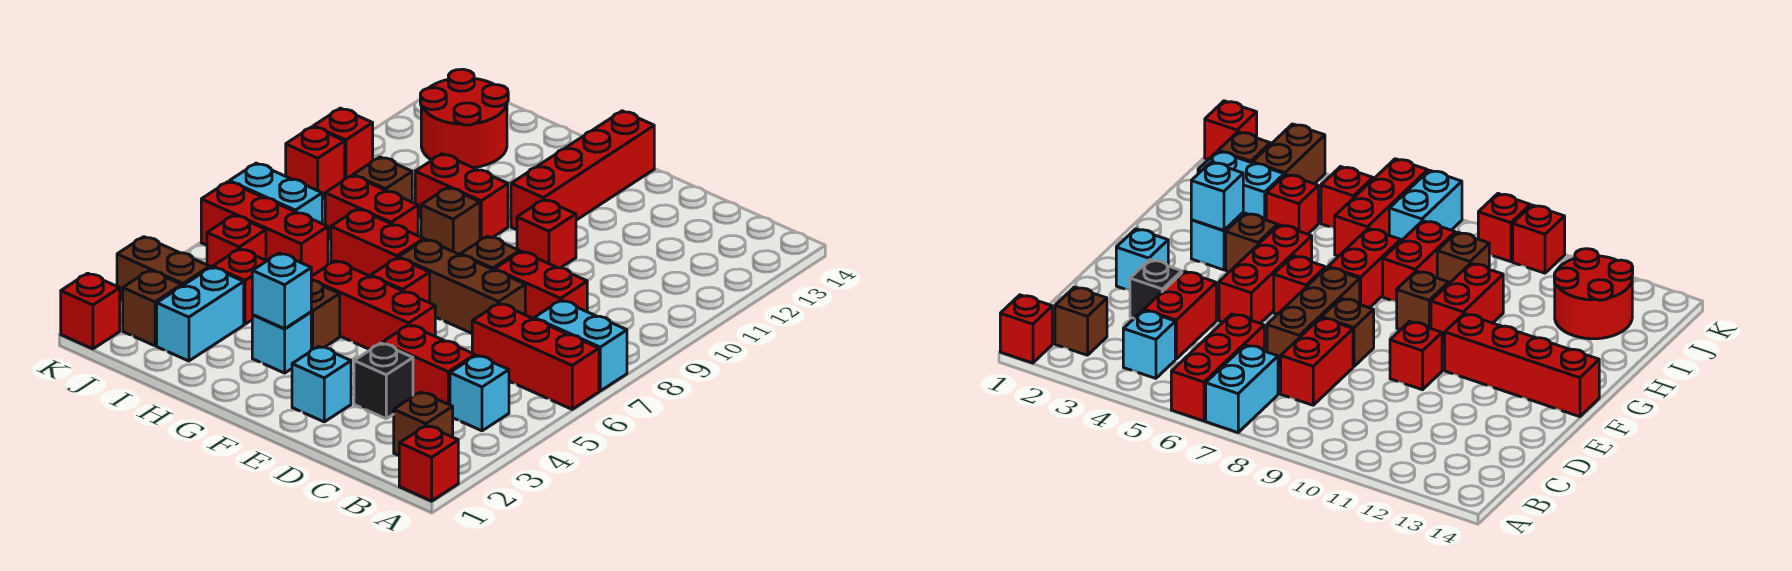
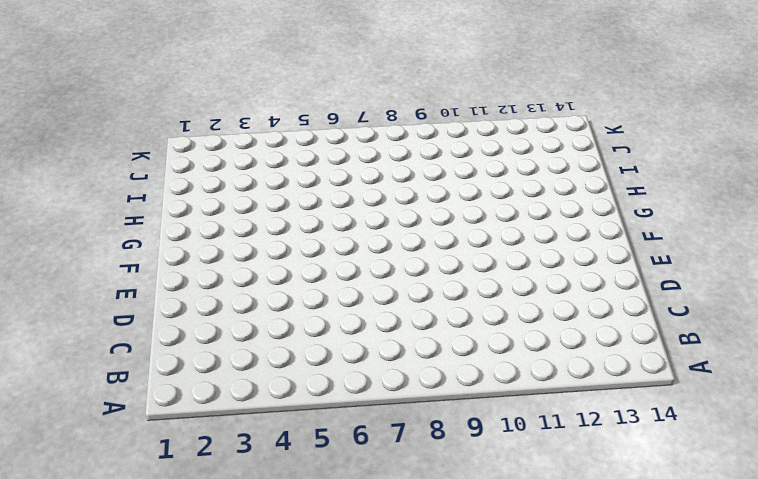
none -> red brick A1 level 1
none -> red brick A6:C6 level 1
none -> cyan brick A7:B7 level 1
none -> brown brick B2 level 1

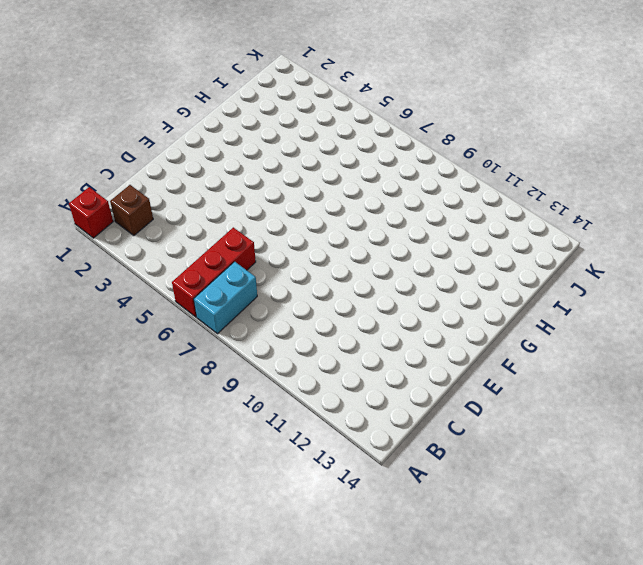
none -> cyan brick B4 level 1
none -> red brick C4:D4 level 1
none -> red brick C8:D8 level 1
none -> black brick D3 level 1

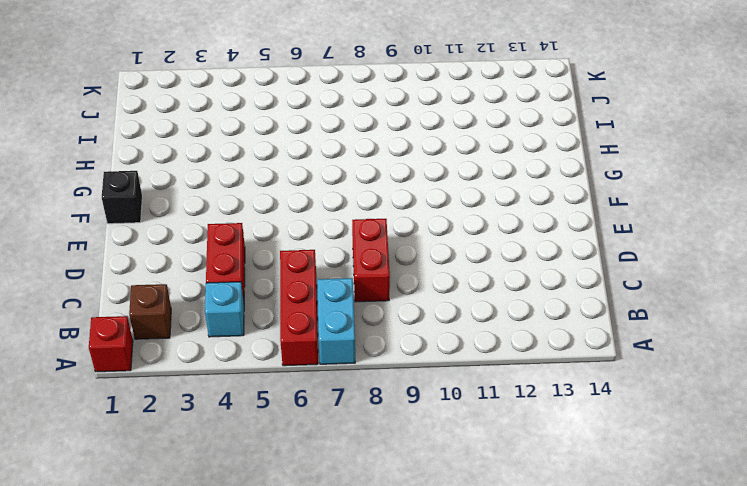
black brick F1 level 1 -> black brick D3 level 1
none -> brown brick D7:F7 level 1
none -> cyan brick E2 level 1
none -> red brick E5:G5 level 1
none -> brown brick E8 level 1

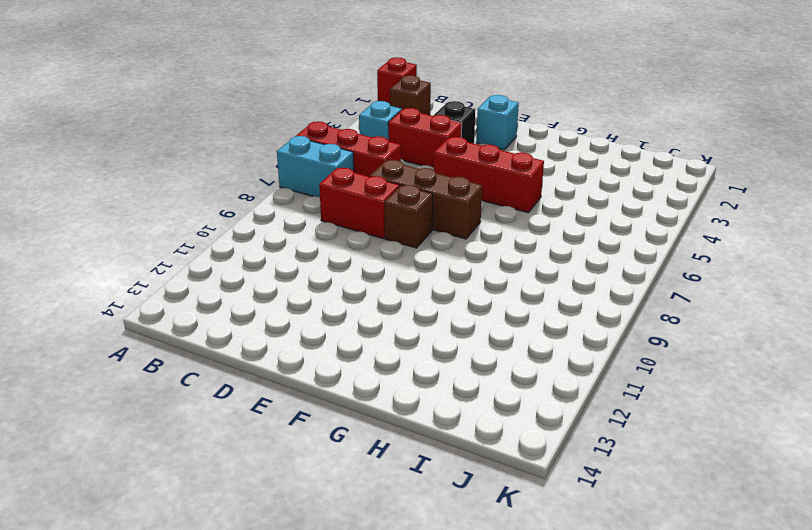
none -> red brick E10 level 1
none -> red brick F6 level 1
none -> red brick F11:F14 level 1
none -> cyan brick G3 level 1

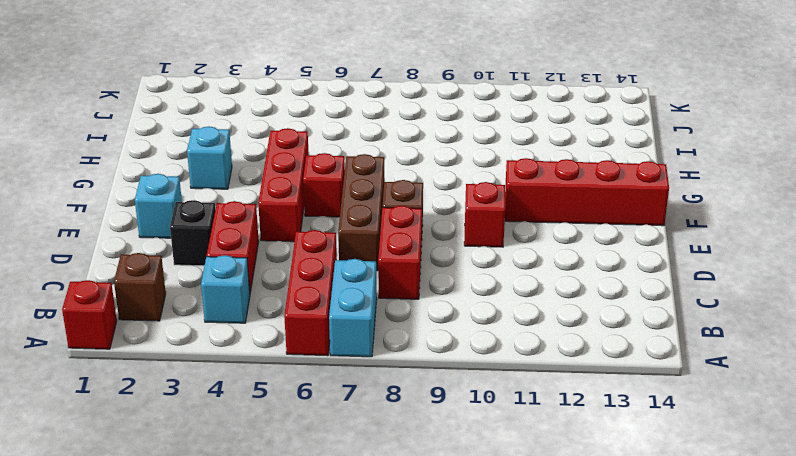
none -> brown brick G4 level 1
none -> red brick G7:H7 level 1
none -> brown brick G9 level 1
none -> red brick G10:H10 level 1

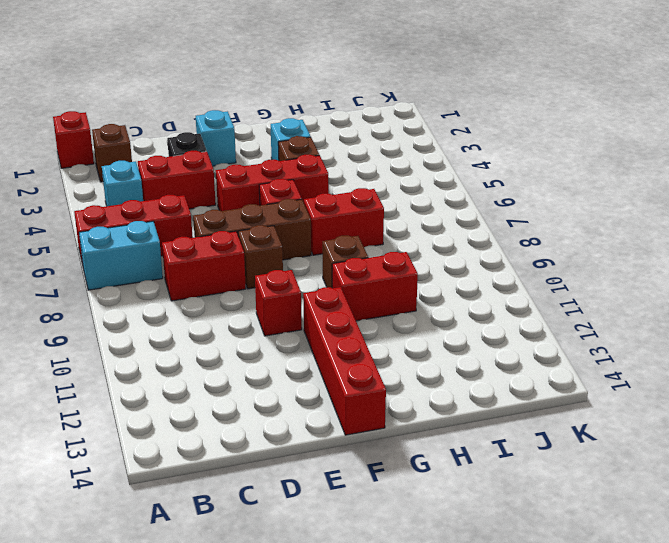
none -> red brick H8:I8 level 1
none -> cyan brick I2:I3 level 1
none -> red brick I4 level 1
none -> red brick I6:K6 level 1

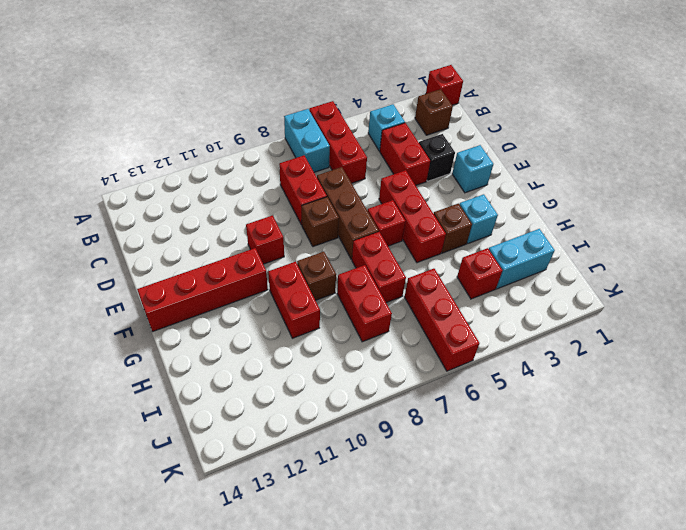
none -> brown brick I9 level 1
none -> red round brick I12:J13 level 1
none -> brown brick J2 level 1
none -> brown brick J3:K3 level 1

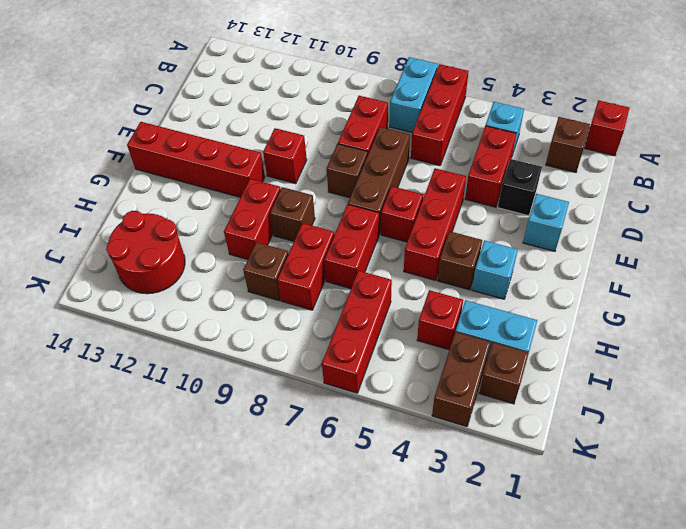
none -> red brick J5 level 1
none -> cyan brick J7:K7 level 1
none -> red brick K1 level 1
none -> red brick K9 level 1

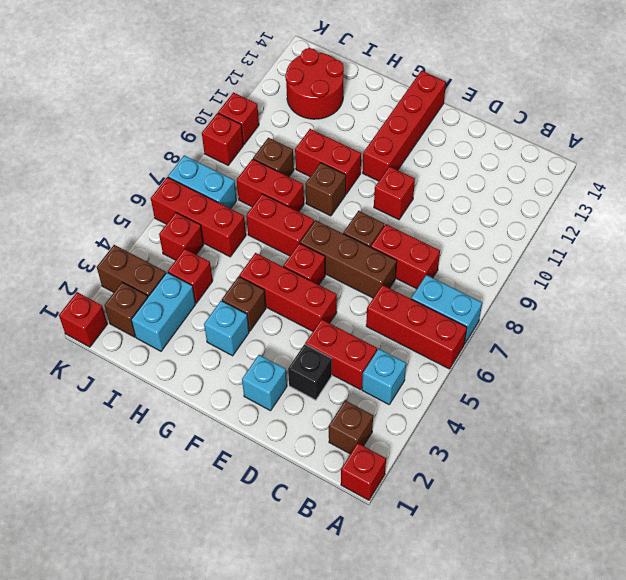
none -> cyan brick G3 level 2

